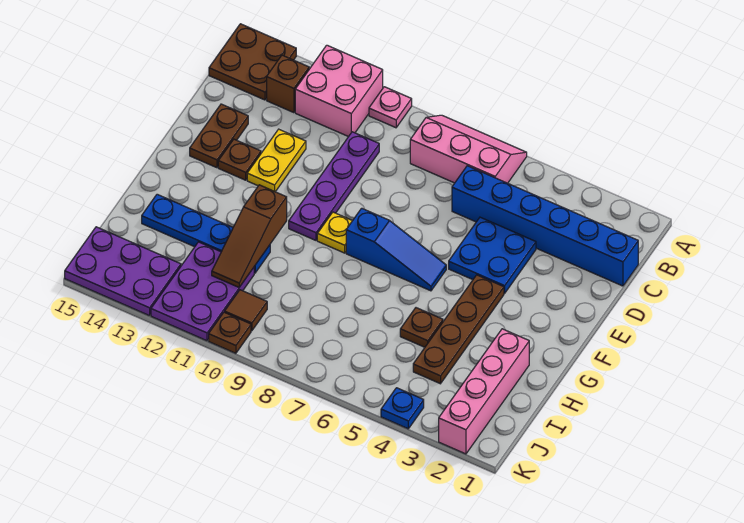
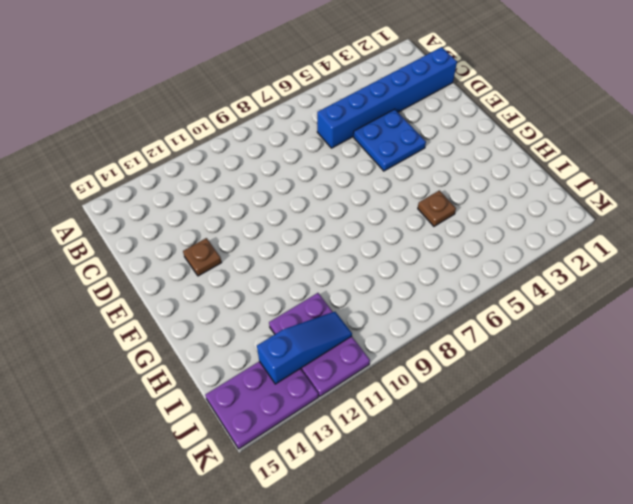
blue slope J11:J13 level 2 top 13 -> blue slope F6:F8 level 1 top 8
none -> pink slope A6:B8 level 1 top B
none -> pink plate A10 level 1
none -> pink brick A11:B12 level 1

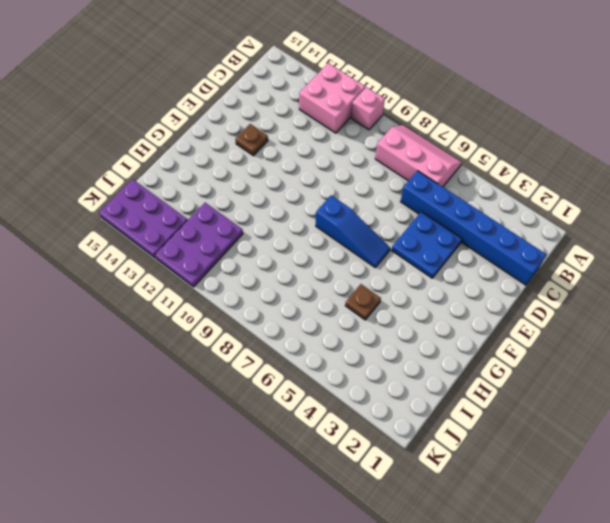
pink brick A10 level 1 -> pink plate A10 level 1
none -> brown plate A14:B15 level 1
none -> brown brick B13 level 1
none -> purple plate C10:F10 level 1

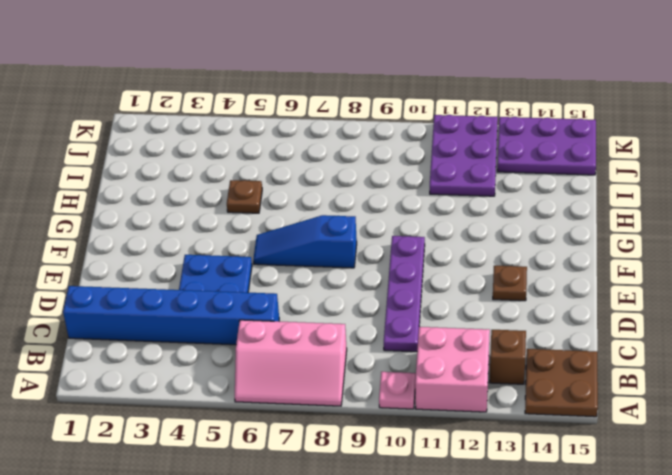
none -> yellow plate D12:E12 level 1
none -> brown plate D14:E14 level 1
none -> brown plate F4:I4 level 1

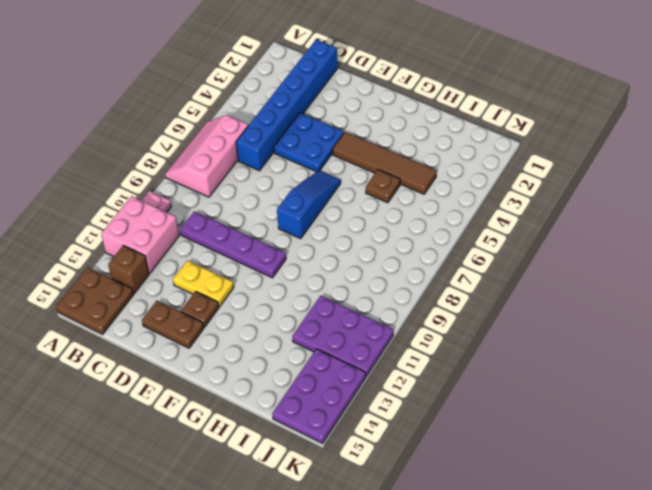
brown tile F4:I4 level 1 -> brown plate F4:I4 level 1
none -> yellow plate F9 level 1
none -> pink brick H2:K2 level 1
none -> blue plate H11:H14 level 1

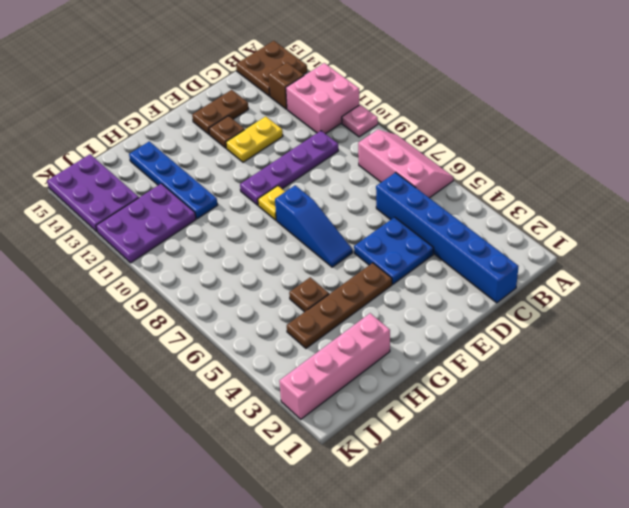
none -> brown tile J10 level 1
none -> blue plate K4 level 1
none -> brown plate K10 level 1

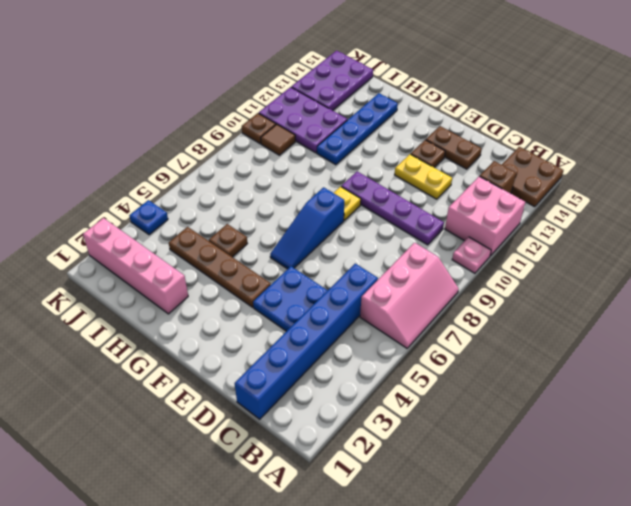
none -> brown slope G11:I11 level 2 top G

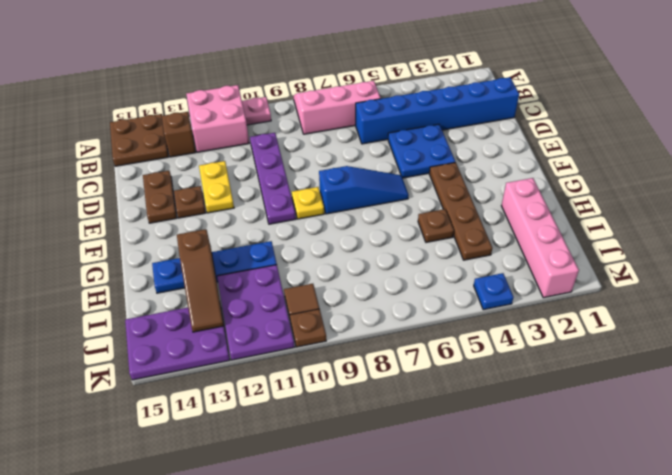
brown slope H13:J13 level 2 top H -> brown slope G11:I11 level 2 top G

